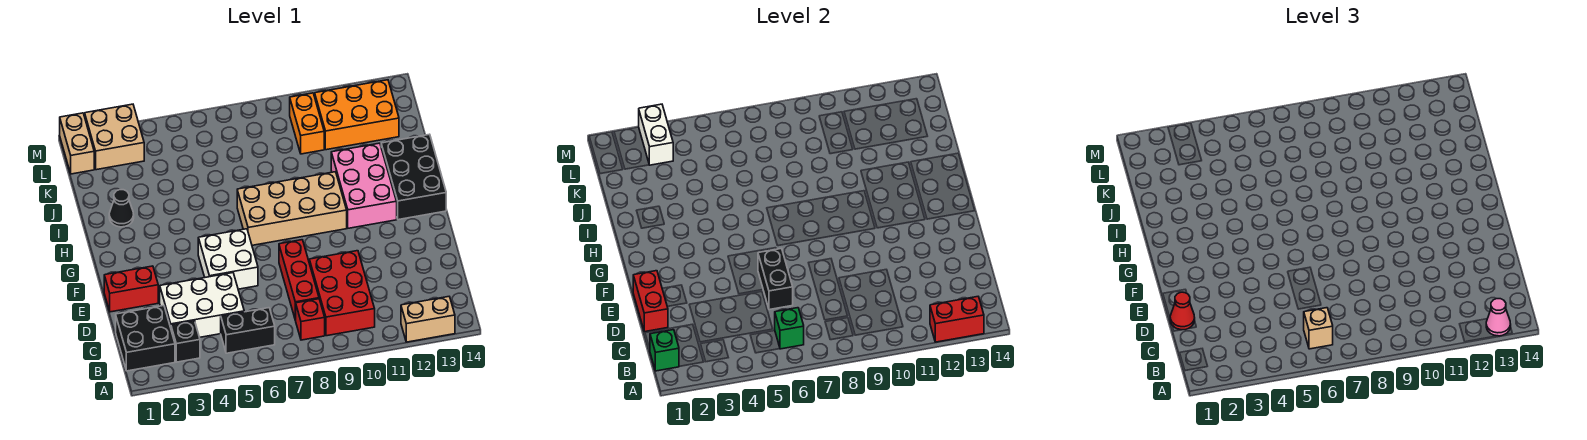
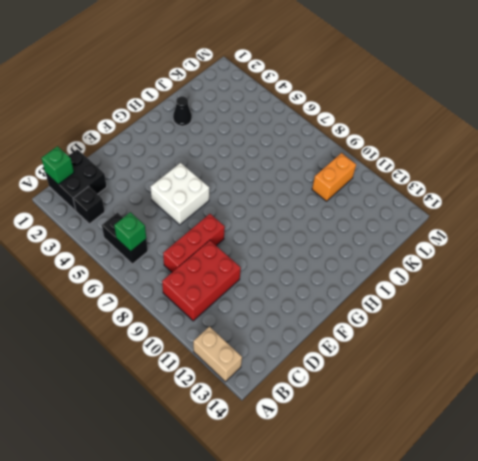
none -> red brick B8 level 1
none -> white brick C3:D5 level 1
none -> red brick E1:E2 level 1

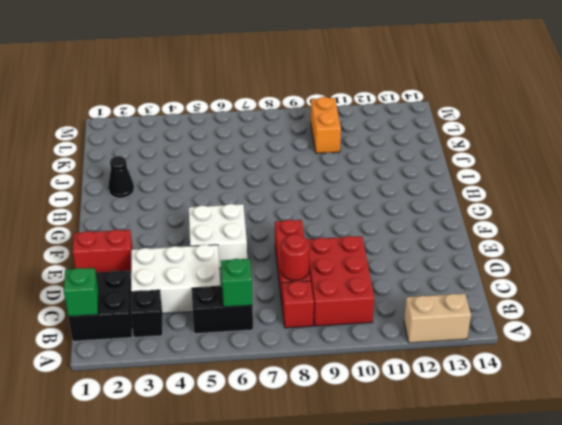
red round brick C8 level 2 -> none
none -> tan brick G7:H10 level 1
none -> pink brick G11:I12 level 1
none -> black brick G13:I14 level 1

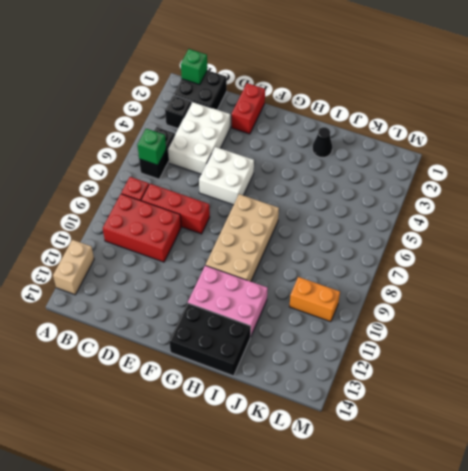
none -> orange brick K11:L13 level 1
none -> tan brick L1:M1 level 1
none -> tan brick L2:M3 level 1

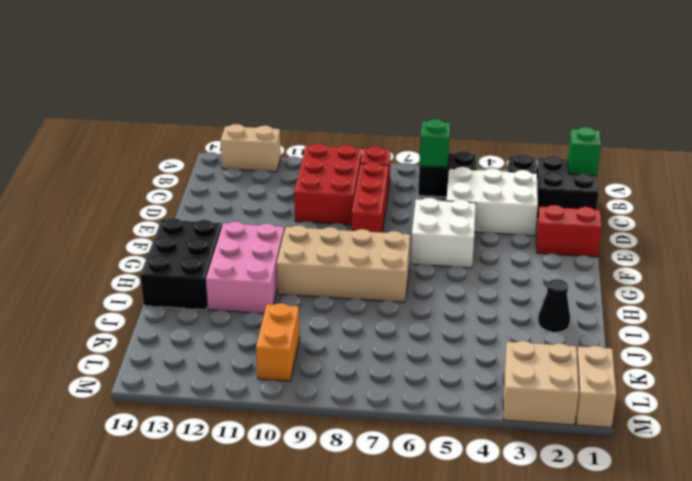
none -> orange brick K11:L13 level 1
none -> red brick A12:A13 level 2
none -> red brick D1:E1 level 2

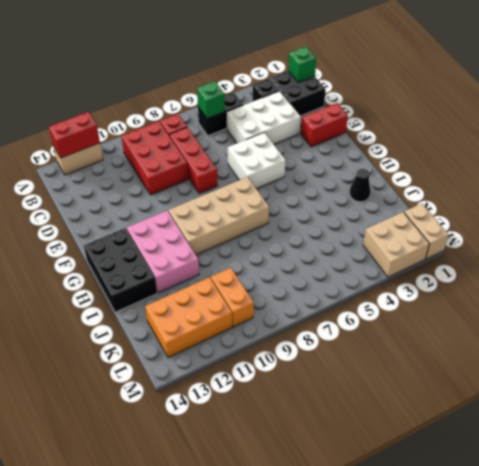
none -> red brick D1:E1 level 2
none -> black brick D6:E6 level 2
none -> white brick L3:M3 level 2

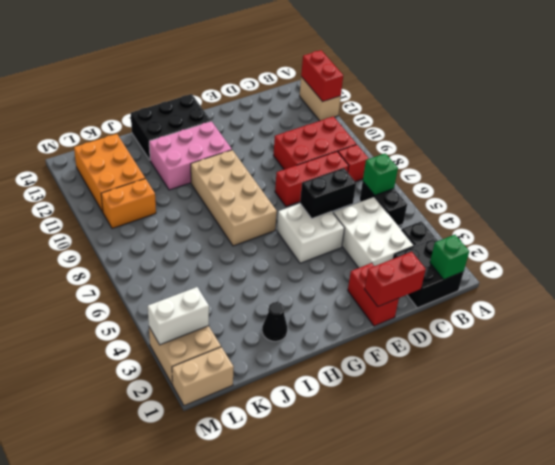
none -> pink cone A13 level 3
none -> tan brick B6 level 3
none -> red cone D1 level 3

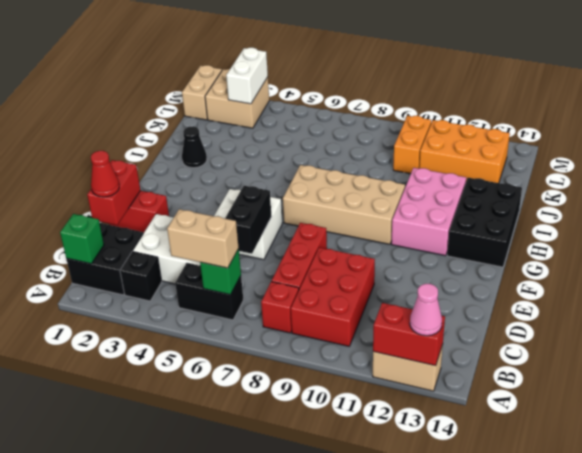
tan brick B5:B6 level 3 -> tan brick B6 level 3

